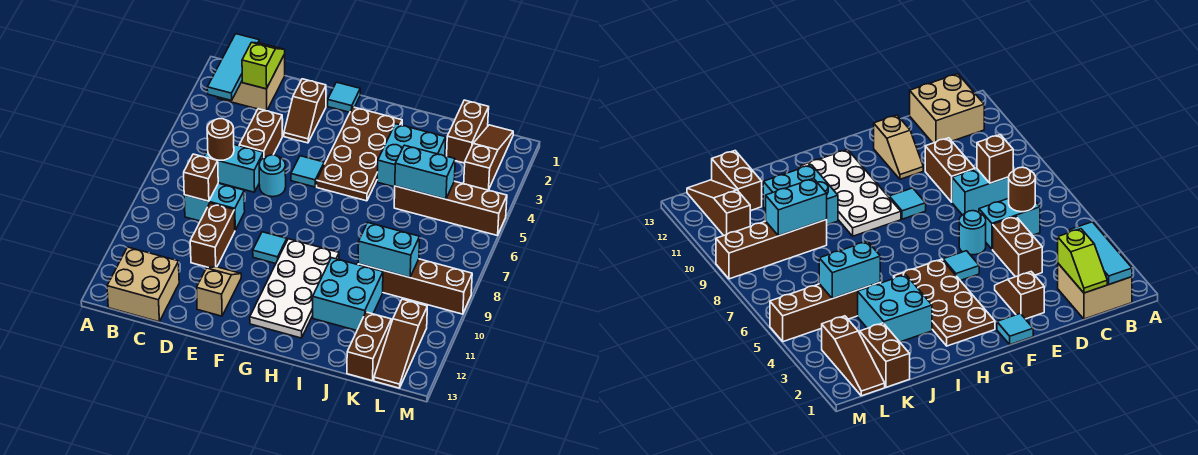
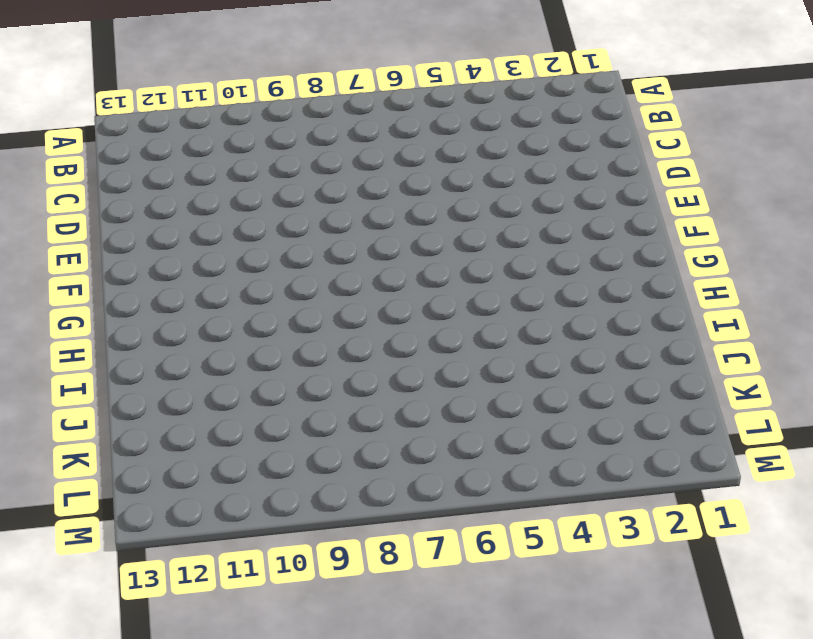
none -> tan brick B1:C2 level 1
none -> tan brick B12:C13 level 1
none -> cyan brick C6:D6 level 1

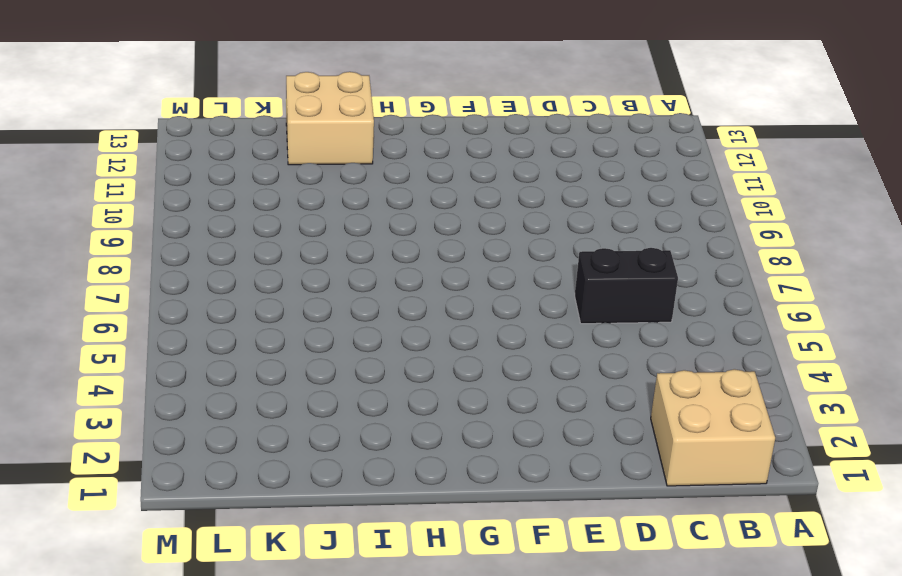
black brick C6:D6 level 1 -> cyan brick C6:D6 level 1
tan brick I12:J13 level 1 -> tan brick B12:C13 level 1
none -> cyan brick C8:D8 level 1
none -> brown brick D4:D5 level 1
none -> brown brick D9:D10 level 1

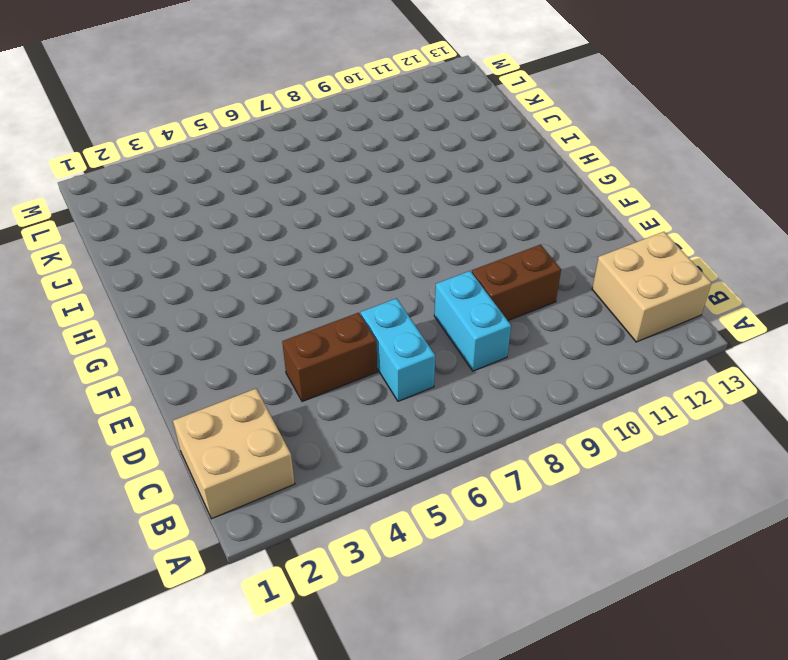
none -> brown slope E2:E3 level 1 top 2
none -> cyan round brick E6 level 1
none -> tan slope E11:E12 level 1 top 12

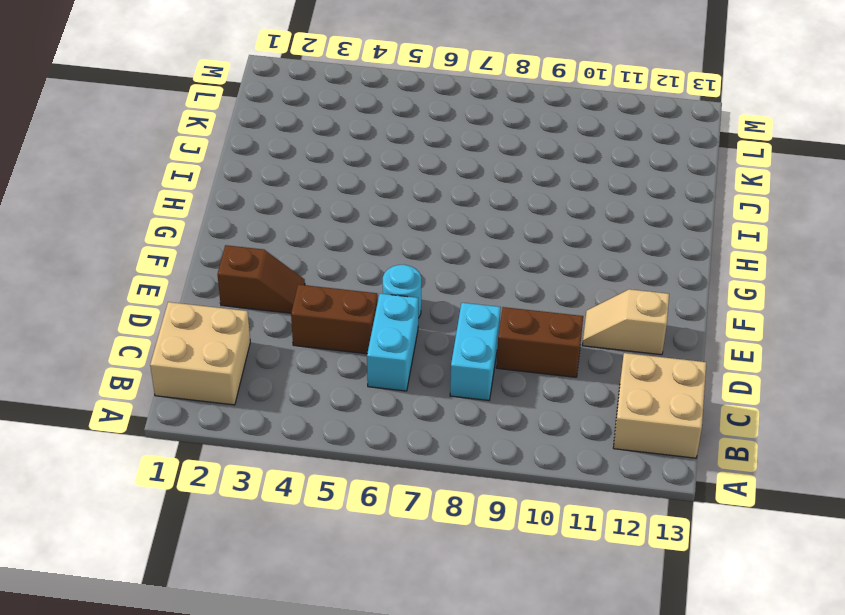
none -> cyan tile F1 level 1
none -> cyan tile F5 level 1
none -> cyan tile F9 level 1

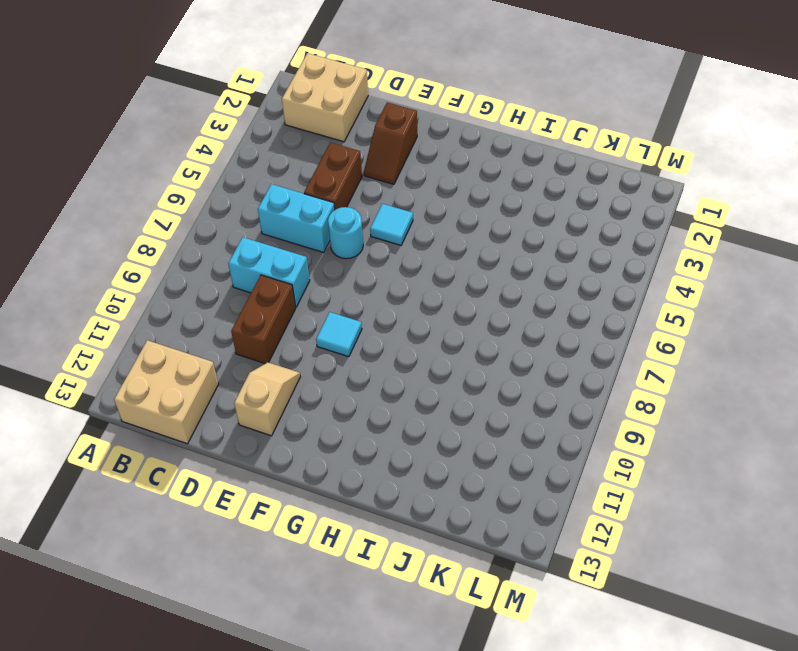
none -> cyan tile F1 level 1
none -> brown plate G2:H5 level 1
none -> white plate G9:H12 level 1

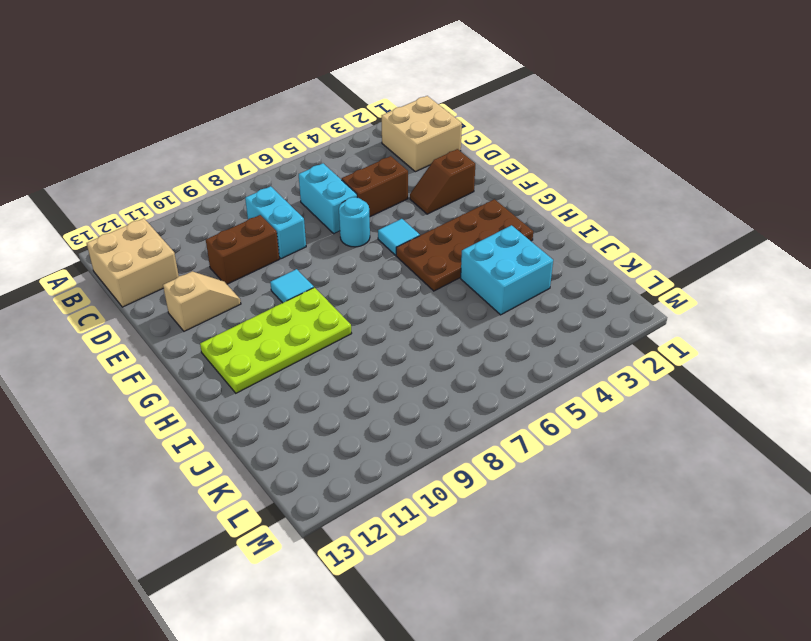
lime plate G9:H12 level 1 -> white plate G9:H12 level 1
none -> cyan tile F1 level 1
none -> cyan brick I10:J11 level 1
none -> brown brick J5:M5 level 1

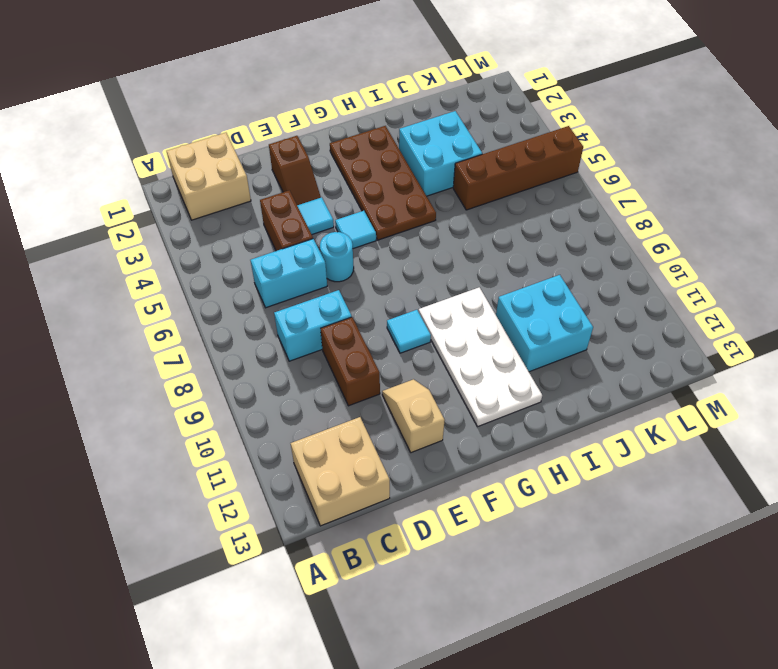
cyan tile E4 level 1 -> cyan tile F1 level 1
none -> brown brick J9:M9 level 1
none -> brown brick K1:K2 level 1
none -> brown brick K12:K13 level 1

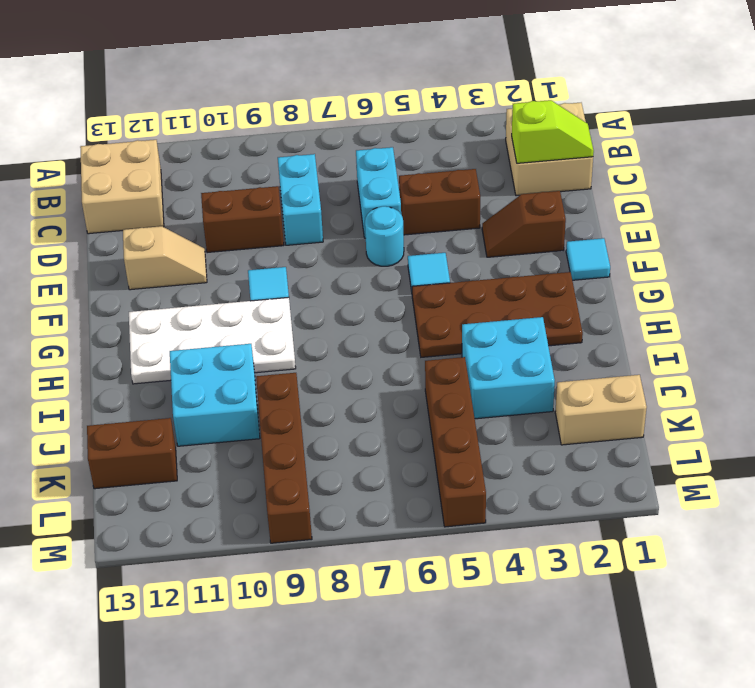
tan brick K1:K2 level 1 -> brown brick K1:K2 level 1
none -> brown slope L1:L3 level 1 top 3
none -> brown slope L11:L13 level 1 top 11
none -> cyan tile B1:B3 level 2

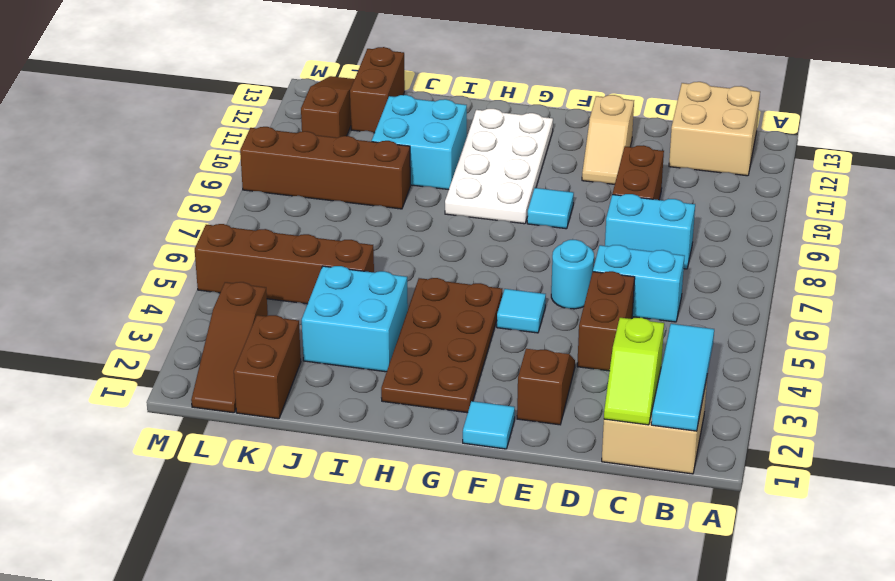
none -> brown round brick C6 level 2
none -> brown brick C8 level 2
none -> cyan brick J5:K5 level 2

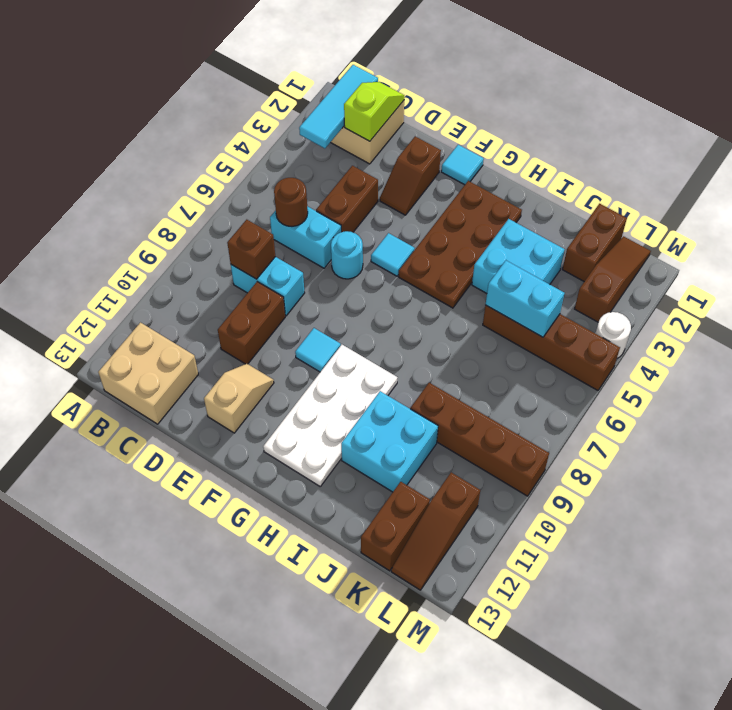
white round brick M4 level 1 -> none
none -> cyan brick J9:K9 level 2

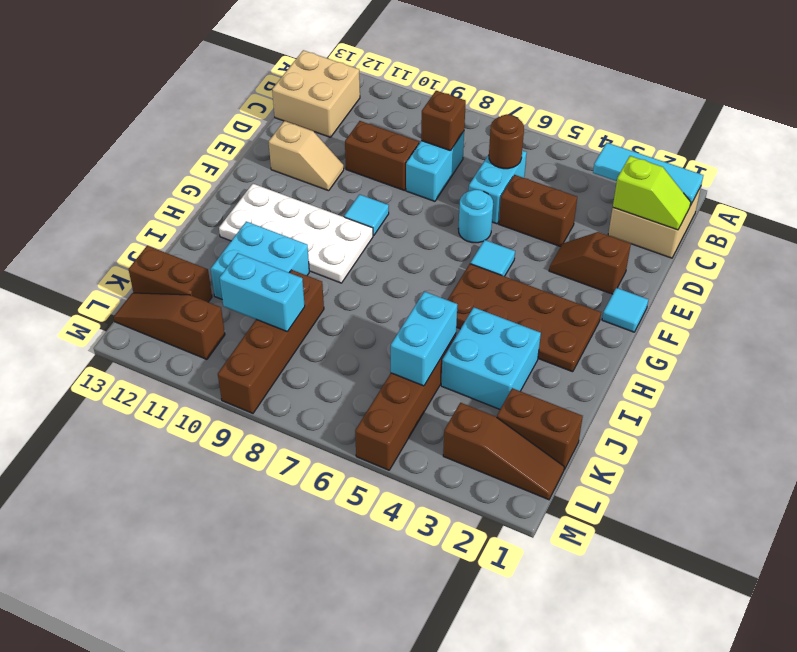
cyan brick K9:K10 level 2 -> cyan brick J9:K9 level 2

